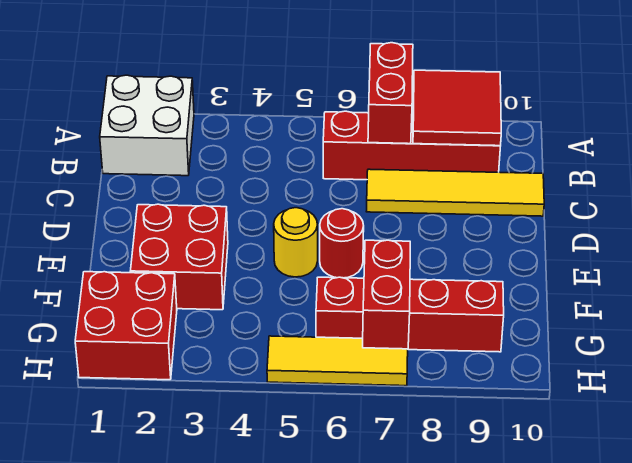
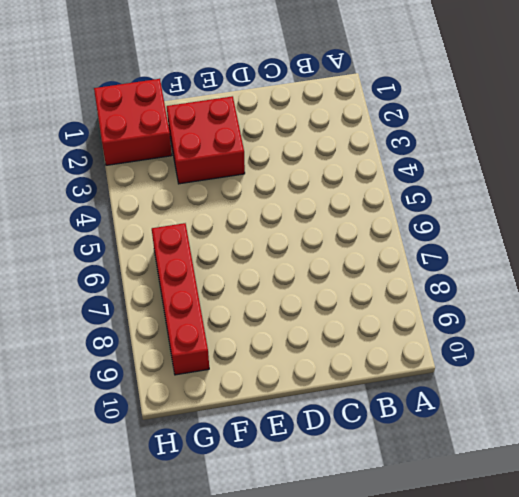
none -> white brick A1:B2 level 1
none -> red brick B6:B9 level 1
none -> yellow tile C7:C10 level 1

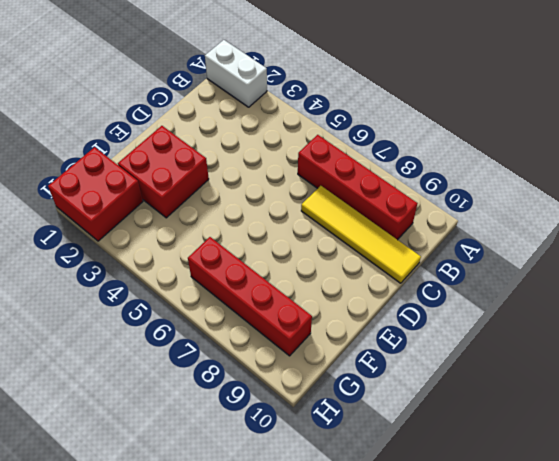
white brick A1:A2 level 1 -> white brick A1:B2 level 1
none -> yellow round brick E5 level 1
none -> red round brick E6 level 1
none -> yellow tile H5:H7 level 1

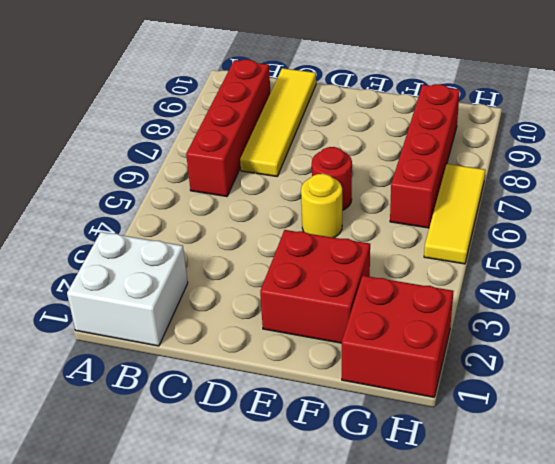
none -> red brick A7:B7 level 2
none -> red tile A8:B9 level 2
none -> red brick G7:H7 level 2

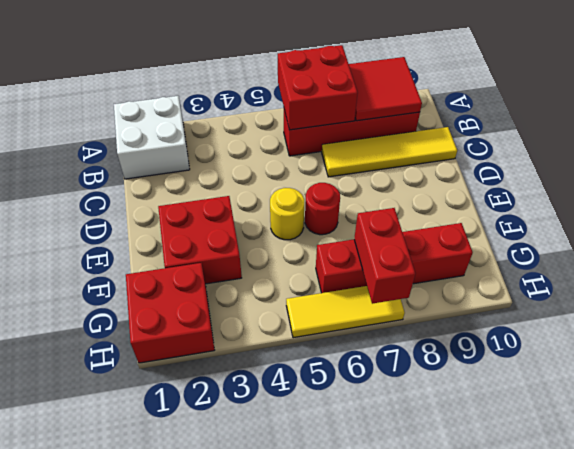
red brick A6:B7 level 2 -> red brick A7:B7 level 2

